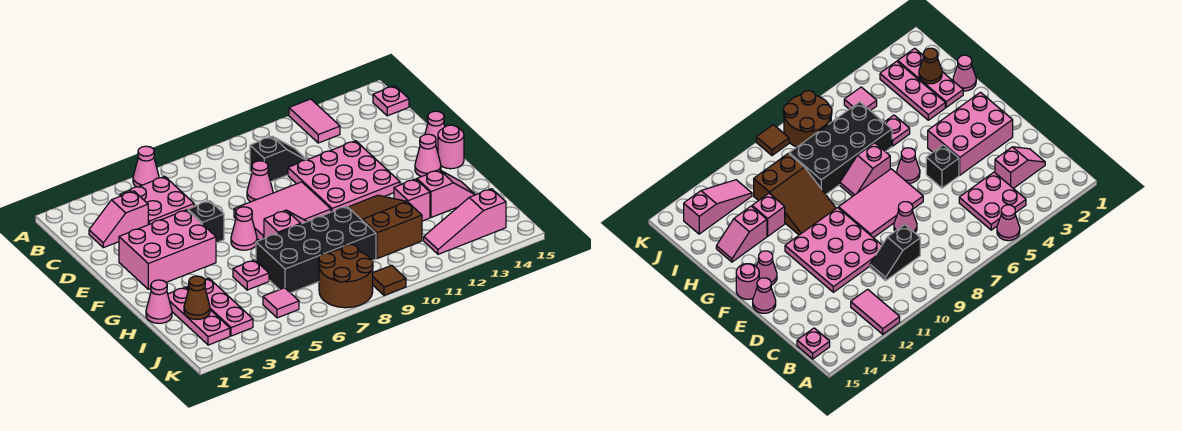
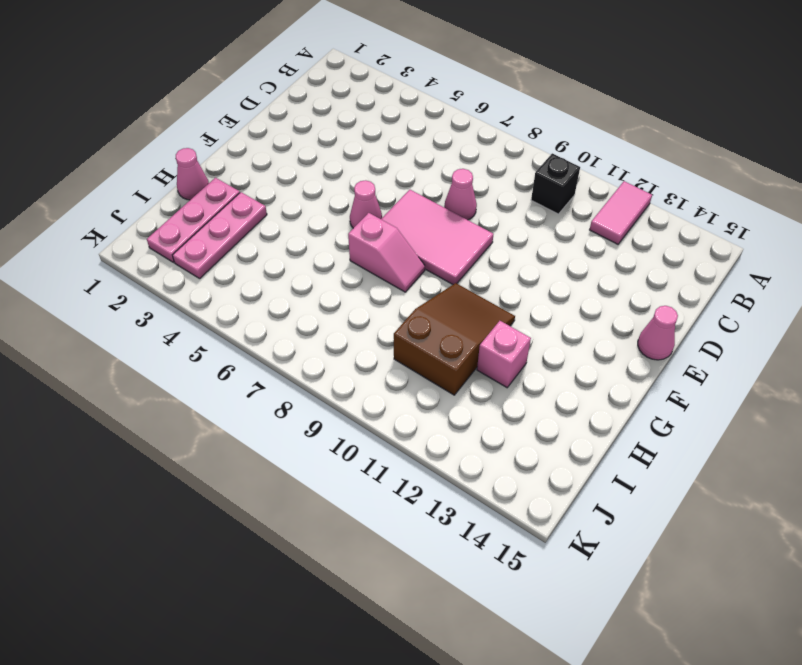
black brick B10 level 1 -> black brick E5 level 1
none -> pink cone A5 level 1
none -> pink plate B4:C5 level 1
none -> pink plate B15 level 1

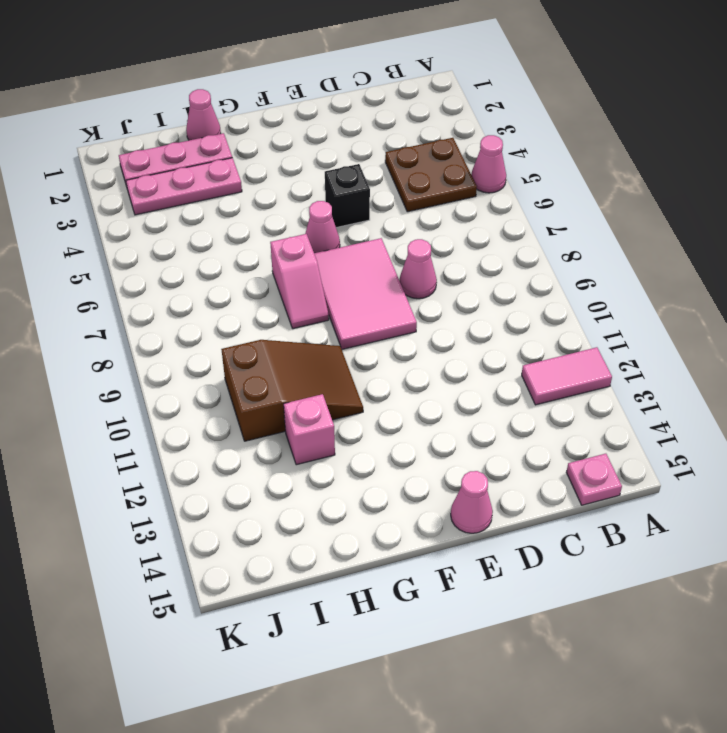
brown plate B4:C5 level 1 -> pink plate B4:C5 level 1
none -> pink slope C2:C3 level 1 top 3
none -> black slope C9:C10 level 1 top 9
none -> pink plate D10:F12 level 1

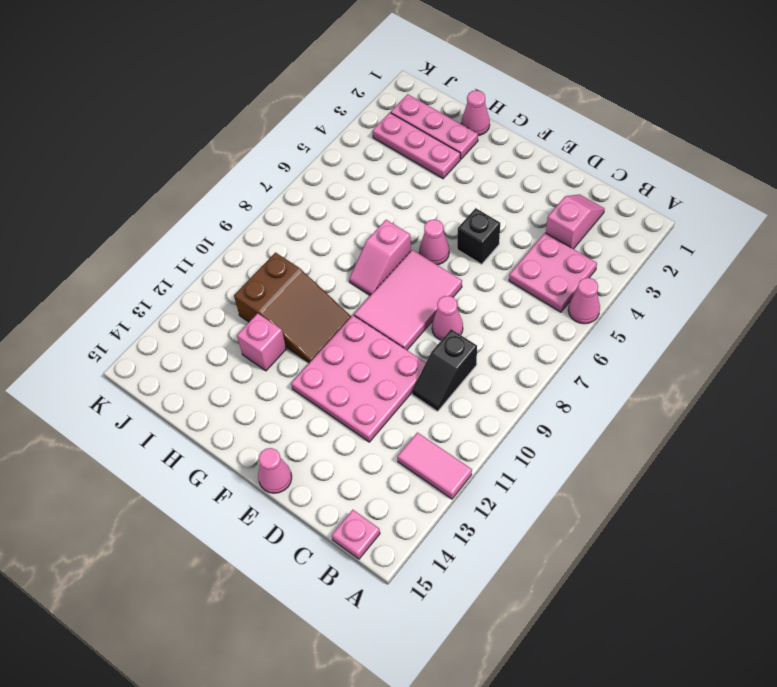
none -> pink brick E2:F4 level 1
none -> pink cone F14 level 1
none -> pink round brick F15 level 1

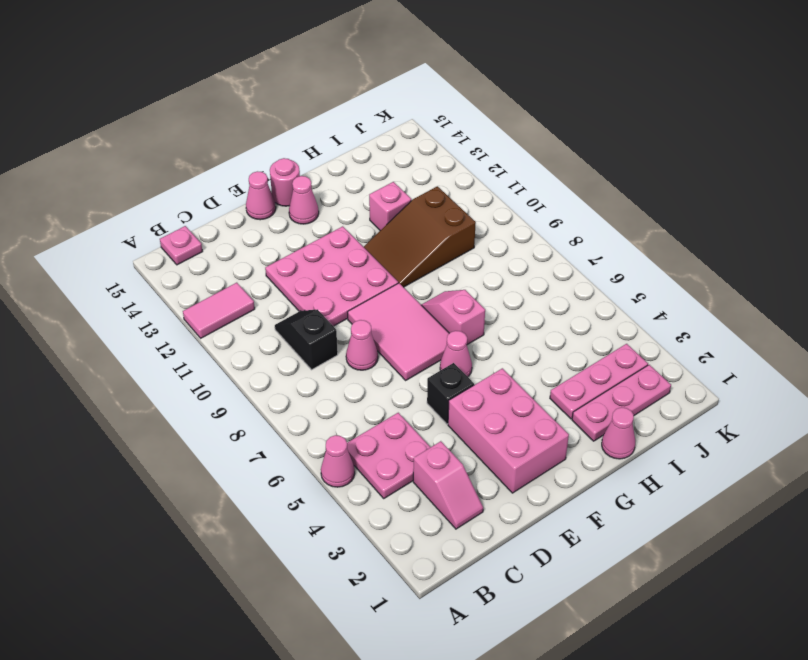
none -> pink plate H5 level 1
none -> black brick H6:I9 level 1
none -> pink slope H13:H14 level 1 top 13

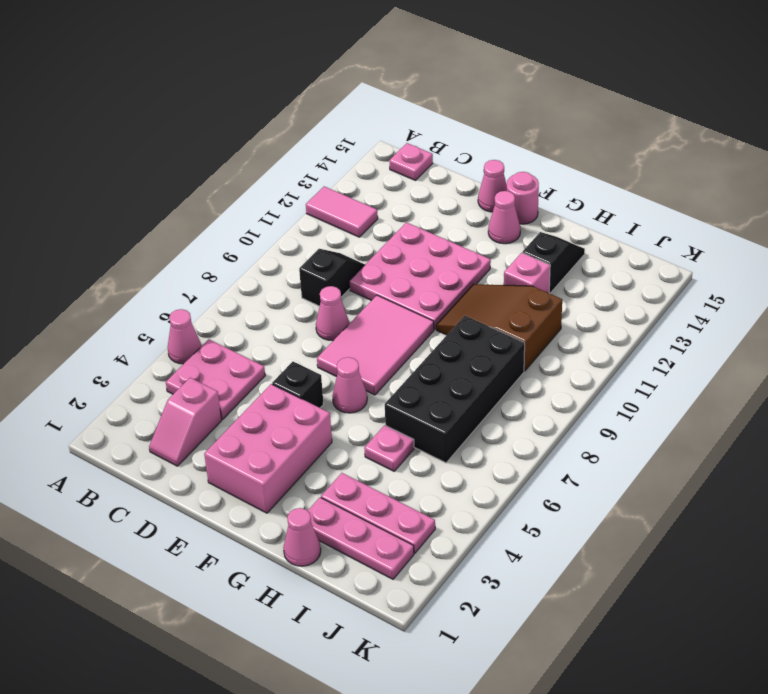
black slope H13:H14 level 1 top 13 -> pink slope H13:H14 level 1 top 13
none -> pink slope G7:G8 level 1 top 7
none -> pink tile J5 level 1
none -> brown round brick J7:K8 level 1

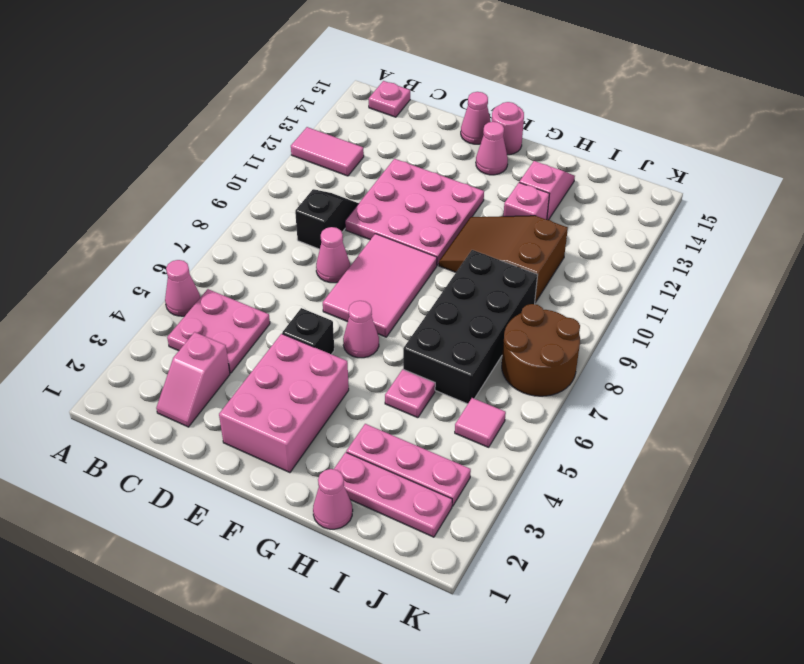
none -> pink slope G7:G8 level 1 top 7
none -> pink slope J12:J14 level 1 top 14
none -> brown tile K9 level 1

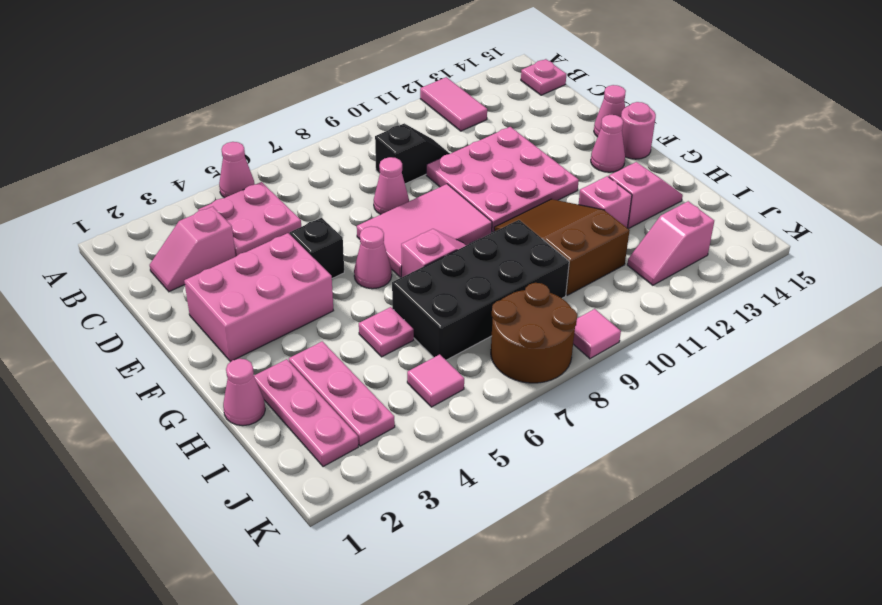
pink slope J12:J13 level 1 top 13 -> pink slope J12:J14 level 1 top 14
pink tile K9 level 1 -> brown tile K9 level 1
none -> brown cone I2 level 2

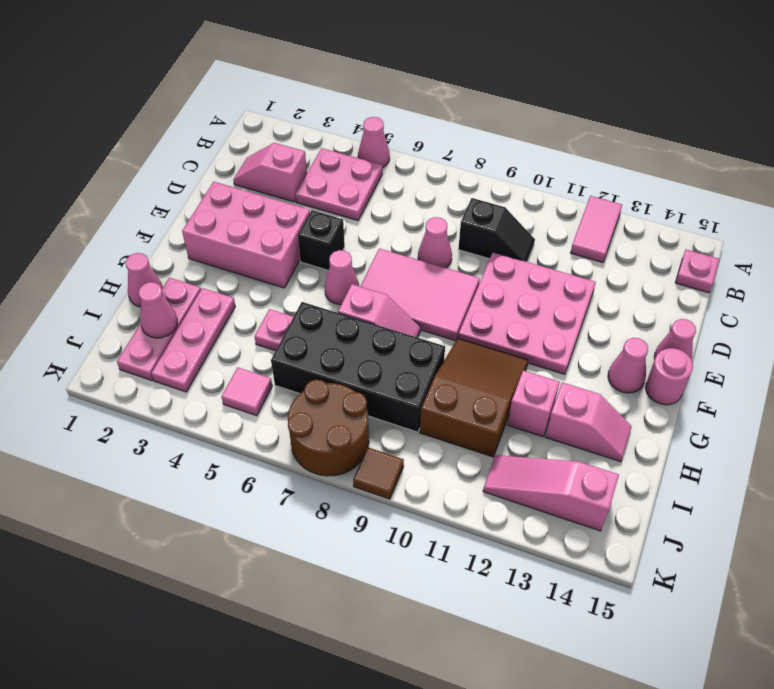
pink cone I2 level 2 -> brown cone I2 level 2

